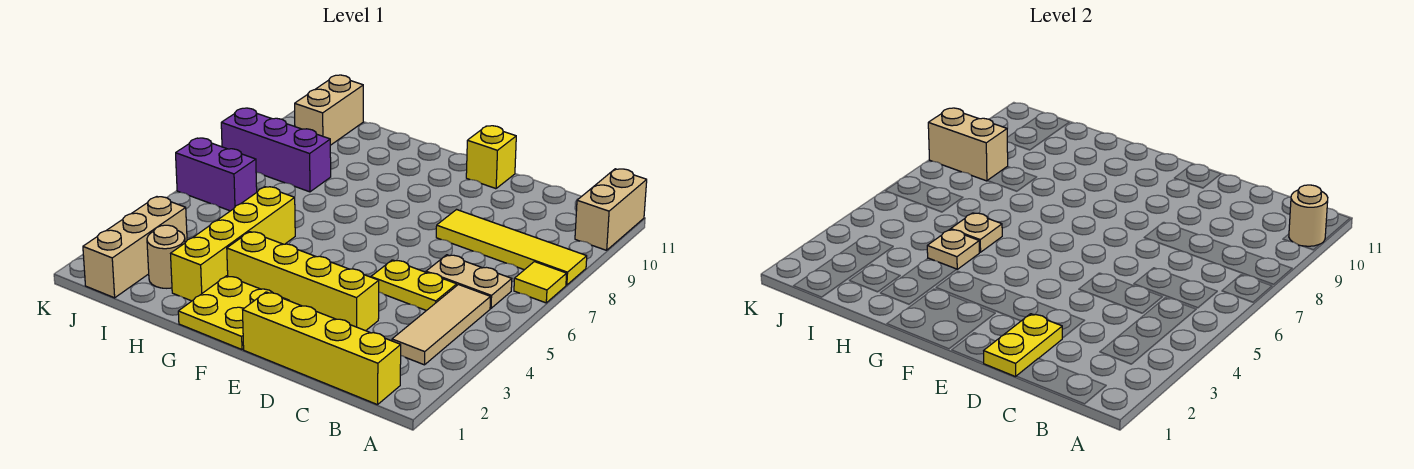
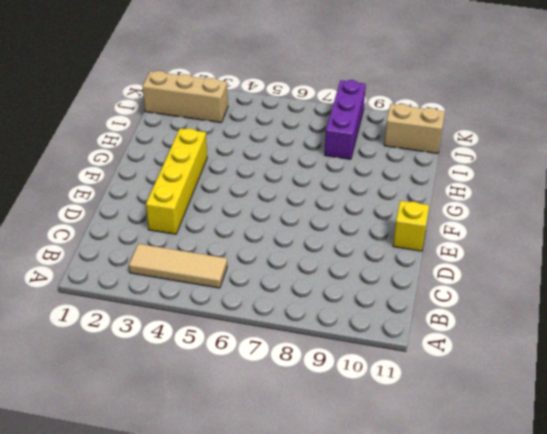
none -> yellow tile A7 level 1
none -> yellow tile A8:D8 level 1
none -> tan brick A10:A11 level 1

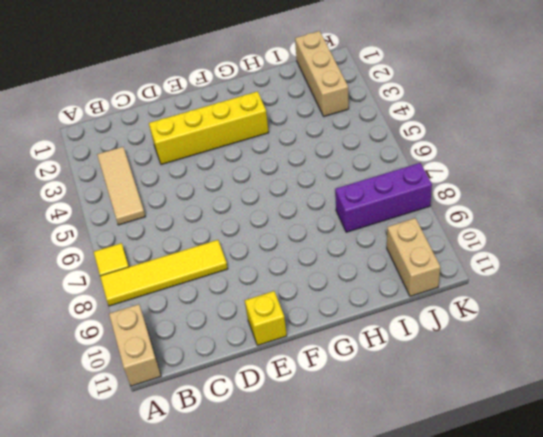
none -> yellow brick B1:E1 level 1
none -> tan plate B6:C6 level 1
none -> yellow plate C5:D5 level 1

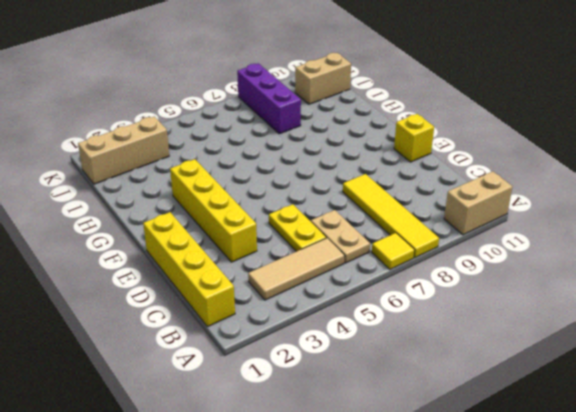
none -> yellow plate F1:G2 level 1
none -> yellow brick H2:H5 level 1
none -> tan round brick I2 level 1

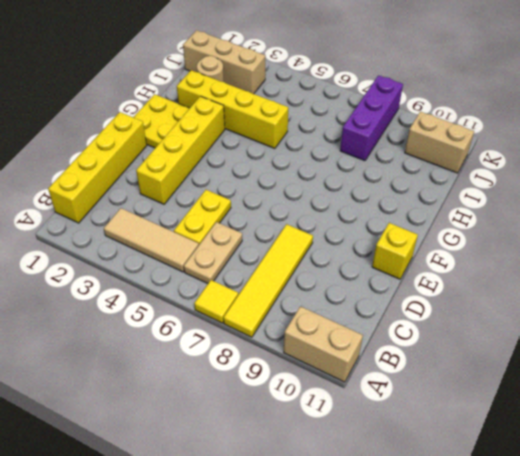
none -> purple brick J6:K6 level 1
none -> tan round brick A10 level 2
none -> yellow plate D1:D2 level 2

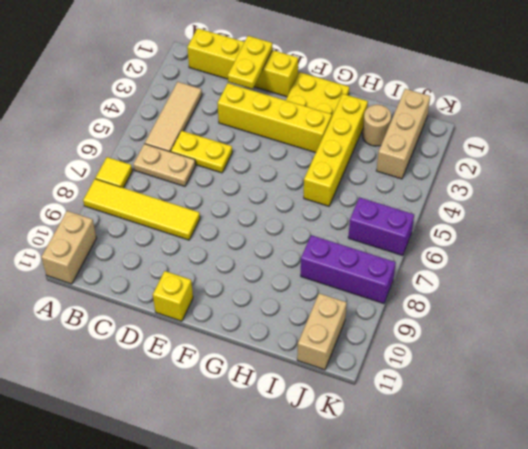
none -> tan round brick A10 level 2
none -> tan plate H4 level 2
none -> tan plate H5 level 2

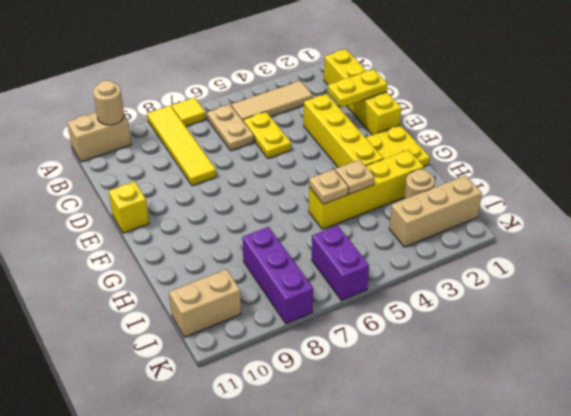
none -> tan brick J8:K8 level 2

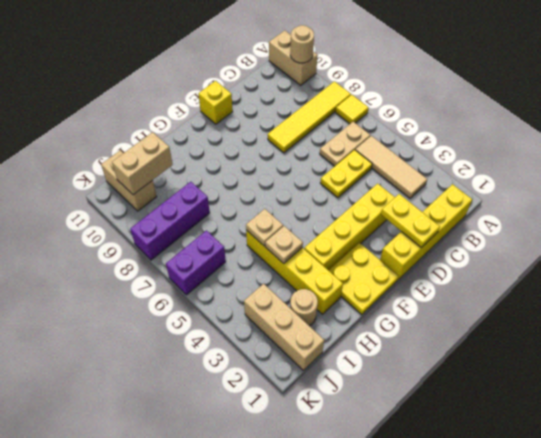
tan brick I10:J10 level 2 -> tan brick J8:K8 level 2

